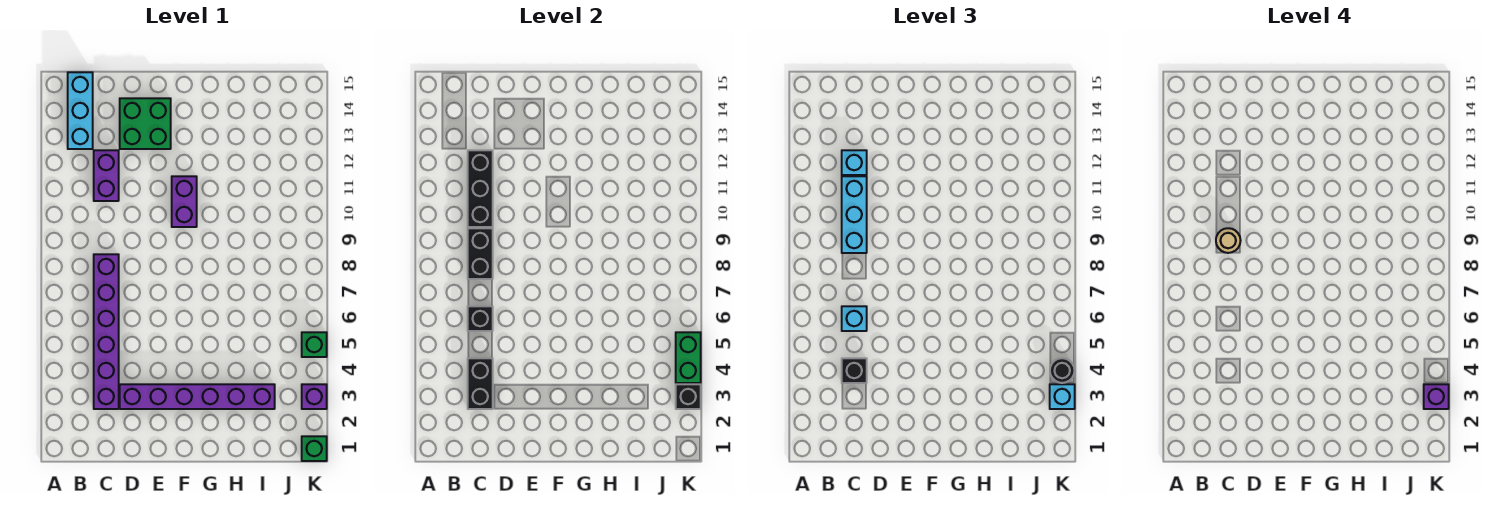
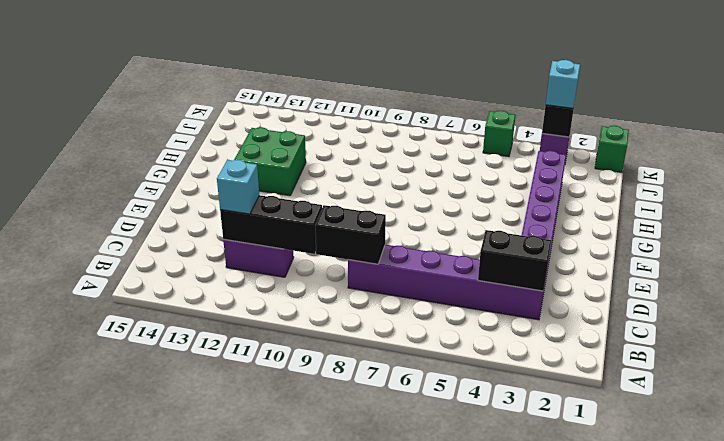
green brick G12:H13 level 1 -> green brick D13:E14 level 1
none -> cyan brick B13:B15 level 1
none -> purple brick F10:F11 level 1
none -> black brick C6 level 2

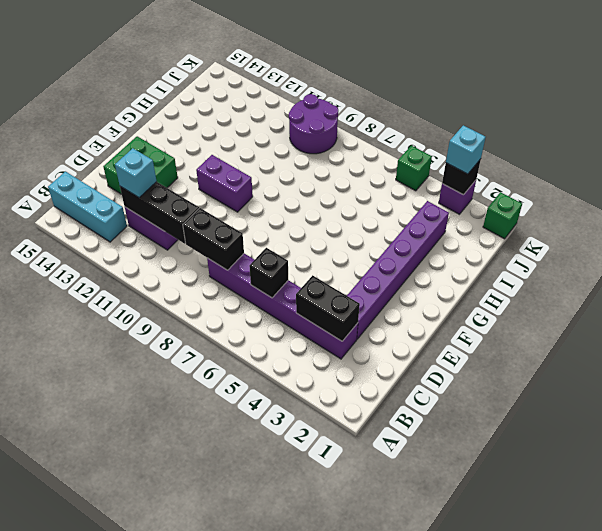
purple round brick J9:K10 level 1 -> none
none -> green brick K4:K5 level 2
none -> black brick C4 level 3
none -> cyan brick C6 level 3

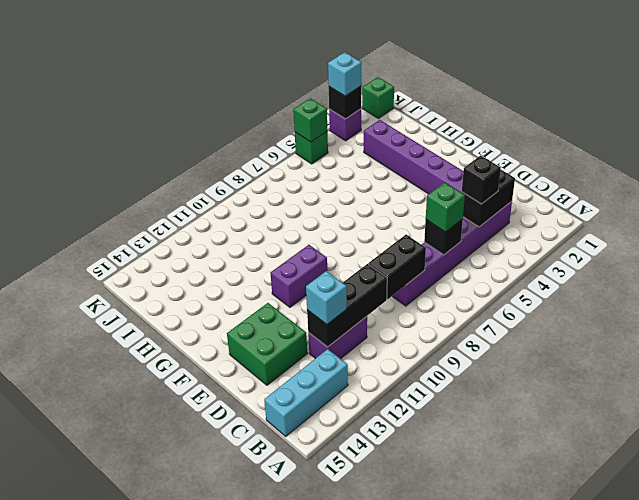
green brick C6 level 3 -> cyan brick C6 level 3
green brick K5 level 2 -> green brick K4:K5 level 2
none -> cyan brick C9:C11 level 3
none -> black round brick K4 level 3
none -> tan round brick C9 level 4

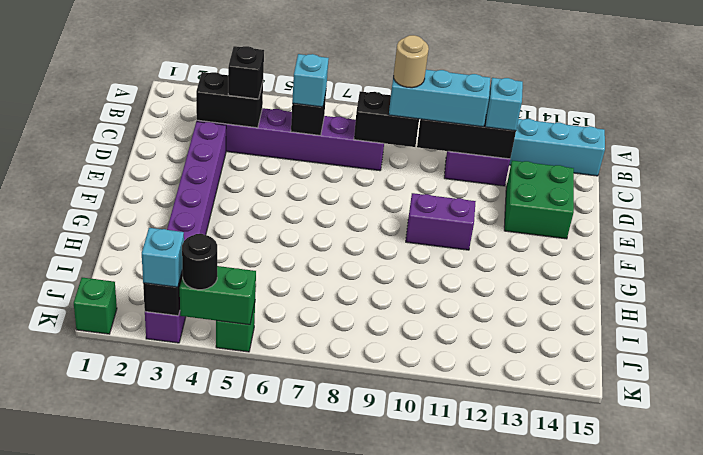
none -> purple brick K3 level 4

